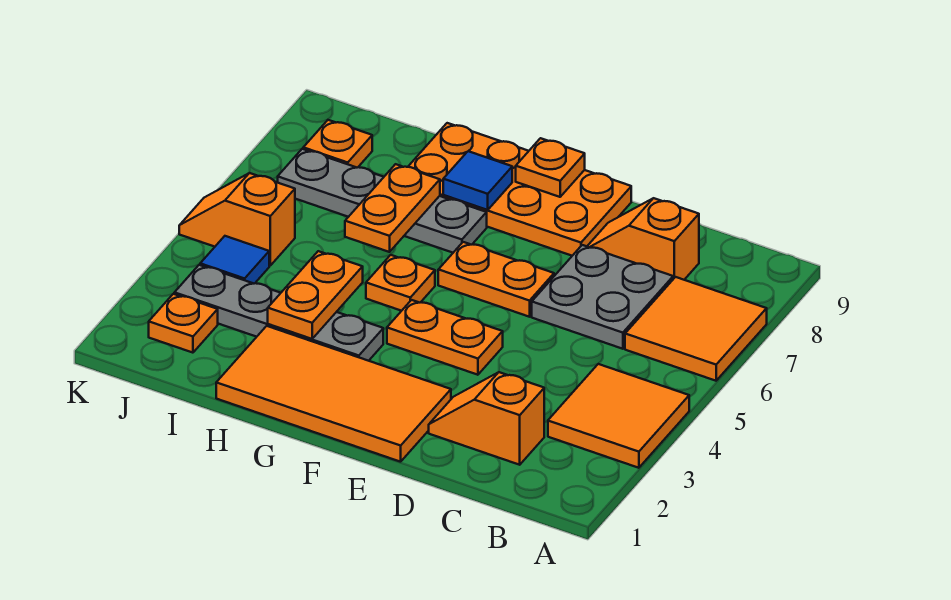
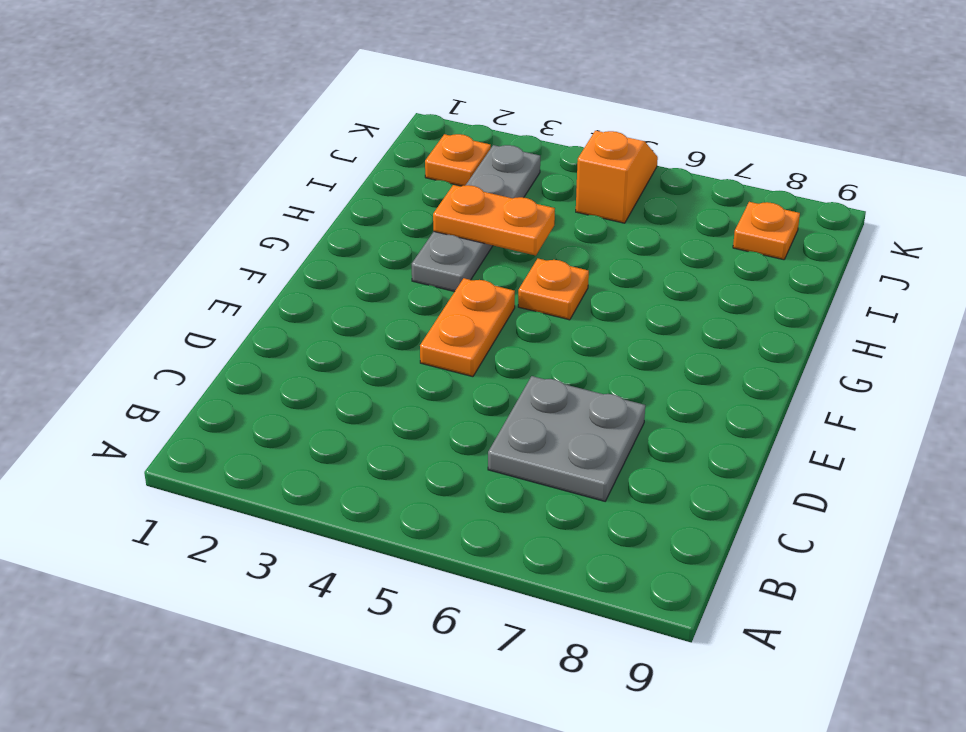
none -> orange tile A3:B4 level 1
none -> orange tile A6:B7 level 1
none -> orange slope C2:D2 level 1 top C

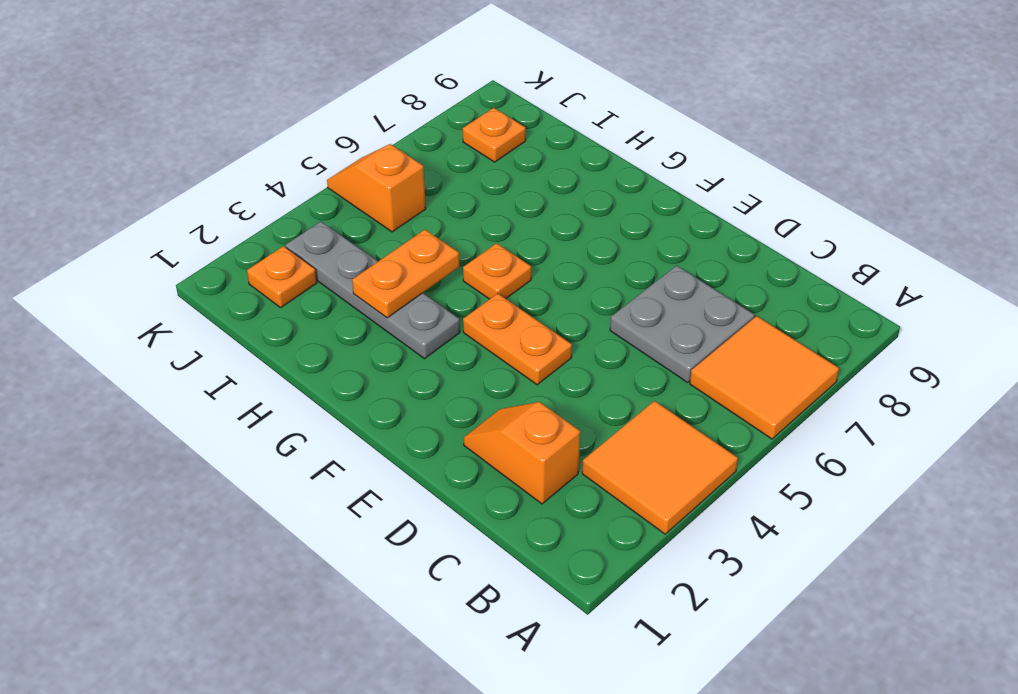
none -> orange slope C8:D8 level 1 top C
none -> orange tile E1:H2 level 1
none -> orange plate E6:F6 level 1

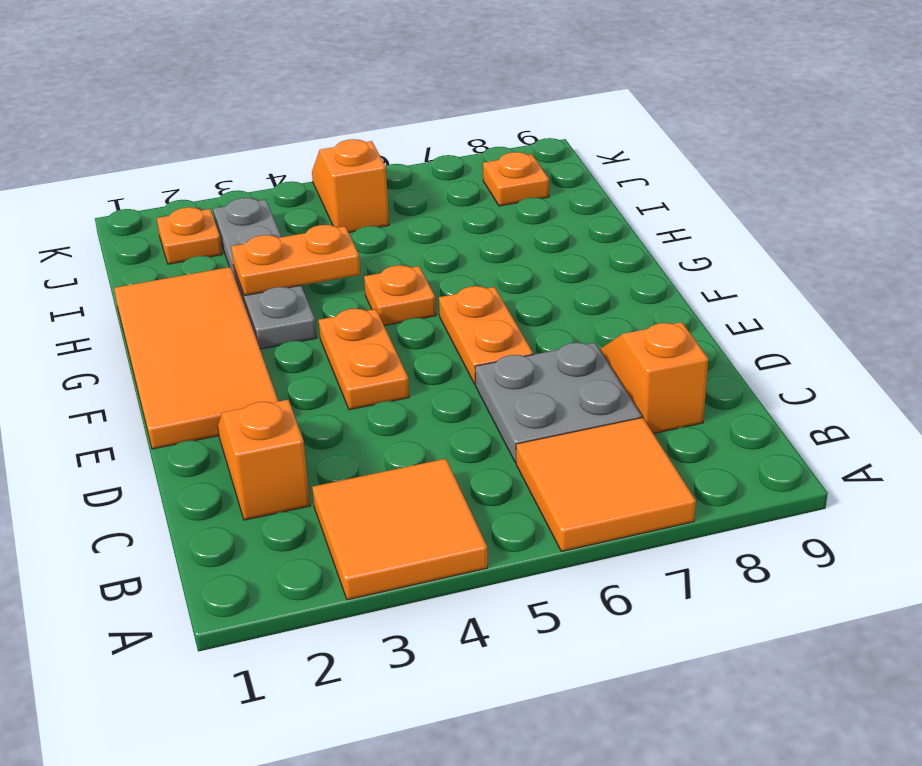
none -> orange plate E8:H9 level 1
none -> grey plate G7:J7 level 1
none -> blue tile J4 level 1

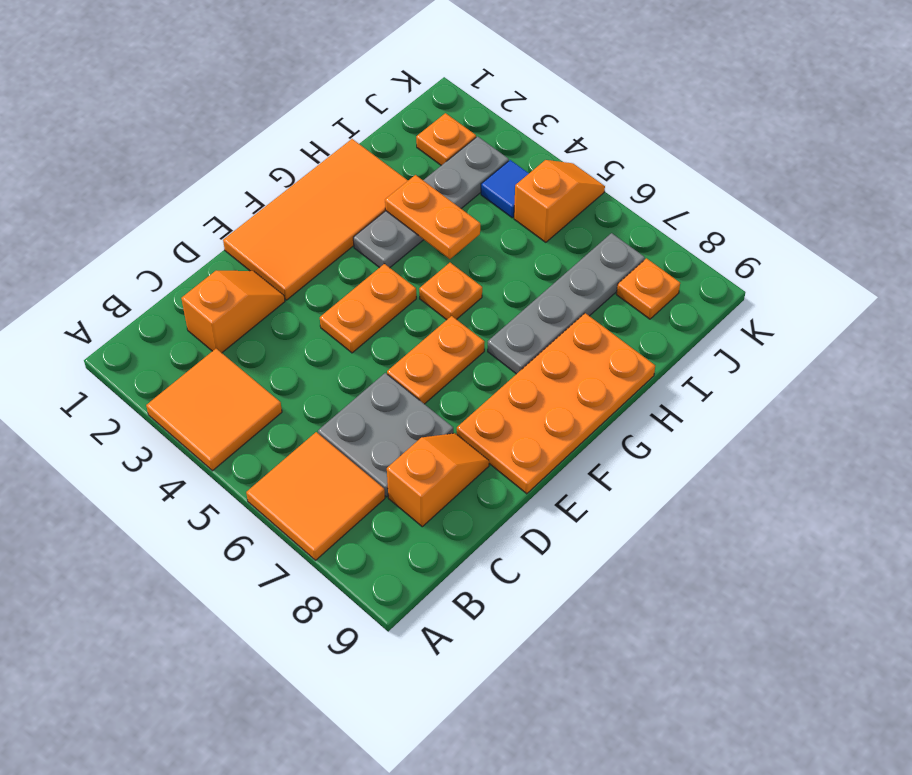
none -> orange plate F9 level 2
none -> blue tile G8 level 2
none -> orange plate H6:H7 level 2

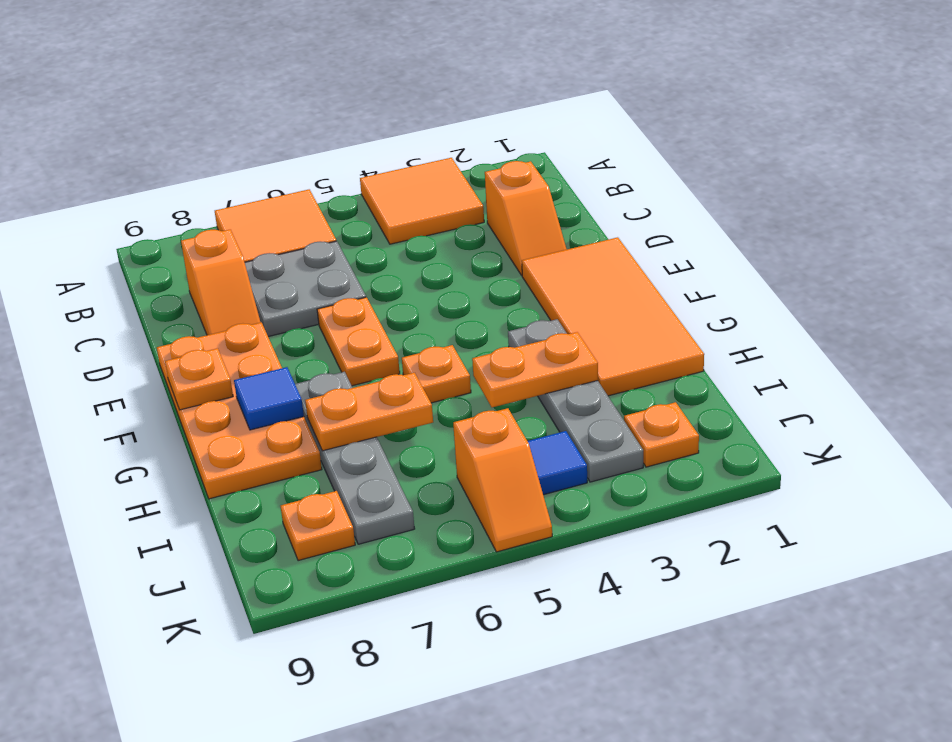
none -> orange plate E4:F4 level 1

